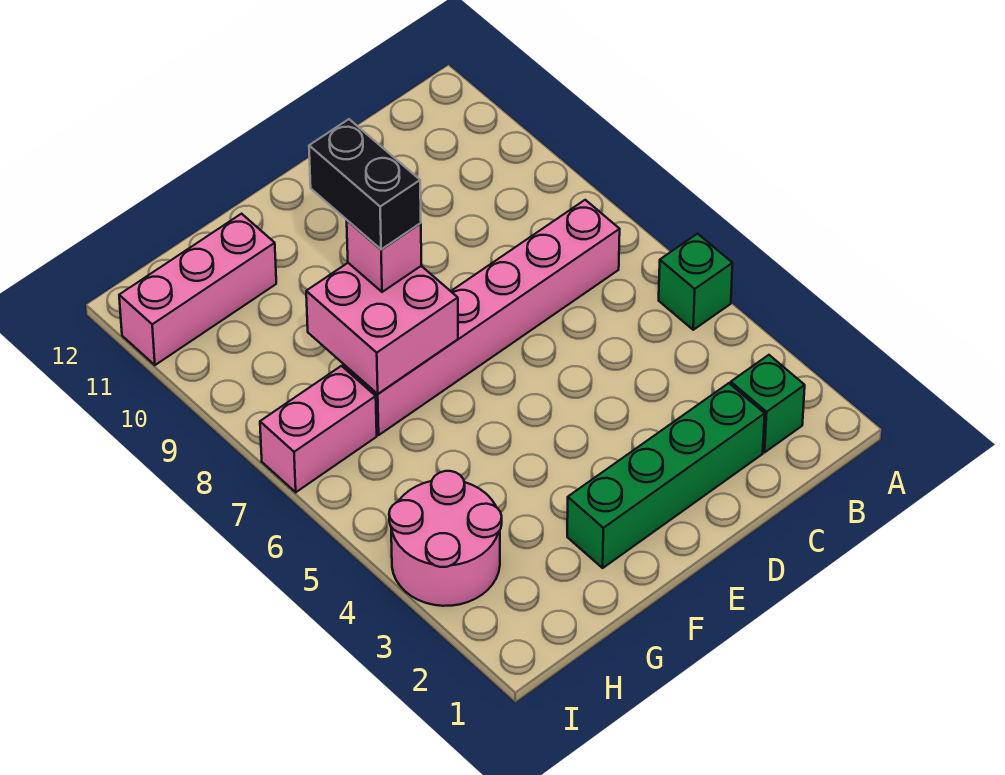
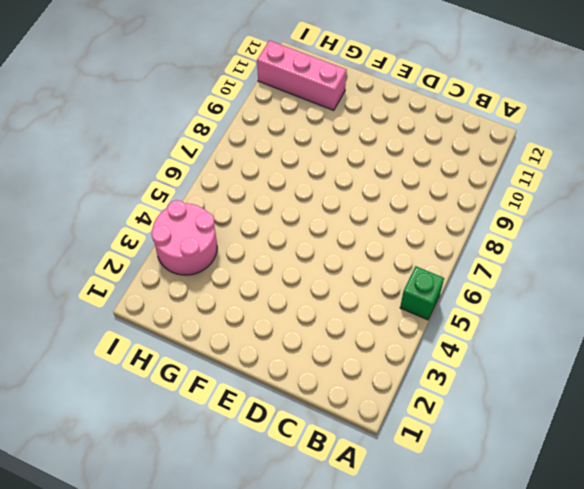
none -> green brick B2 level 1
none -> pink brick B7:G7 level 1

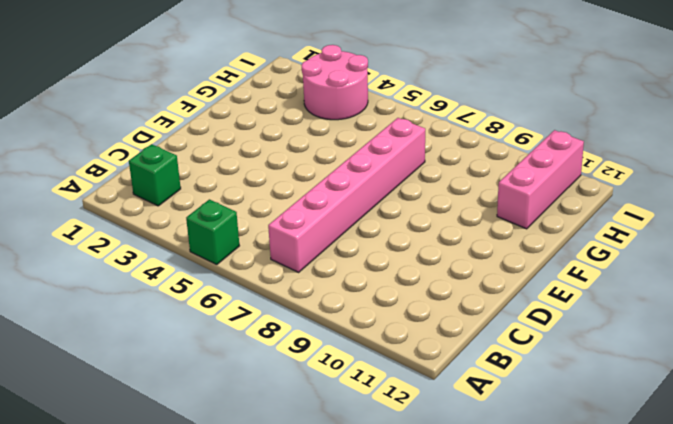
none -> green brick C2:F2 level 1
none -> pink brick H7:I7 level 1

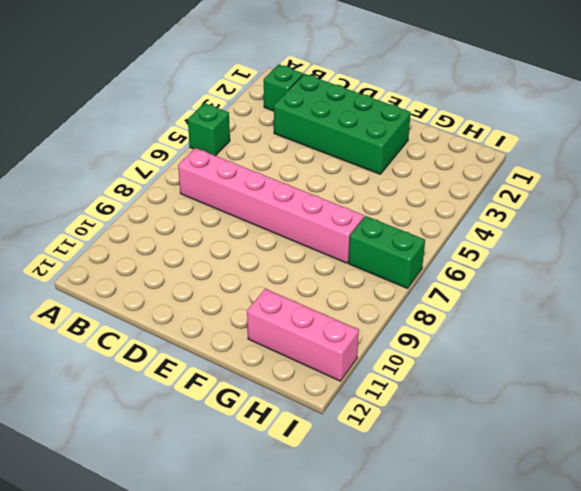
green brick C2:F3 level 1 -> green brick C2:F2 level 1
green brick H7:I7 level 1 -> pink brick H7:I7 level 1
none -> pink round brick H3:I4 level 1
none -> pink brick F7:G8 level 2

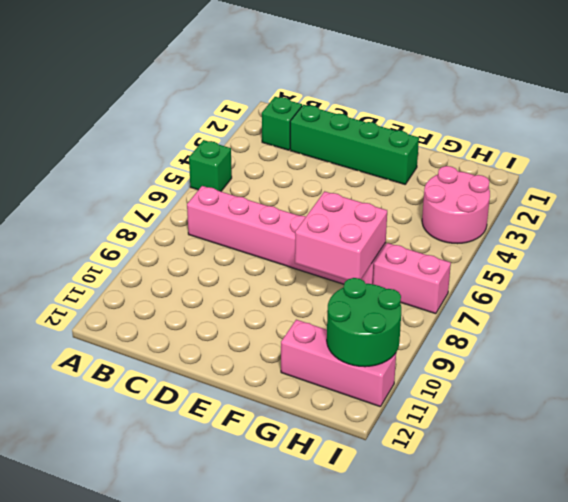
green round brick H10:I11 level 2 -> none
none -> pink brick F8 level 3
none -> black brick F8:F9 level 4

